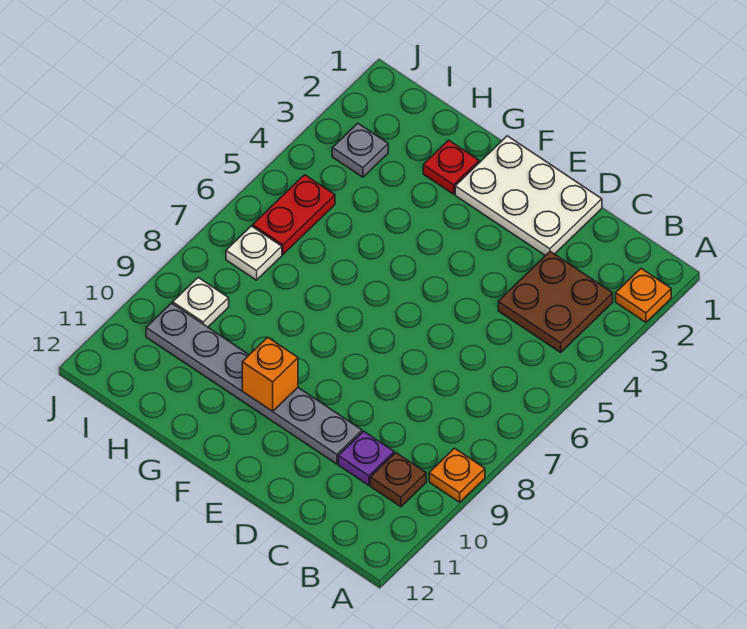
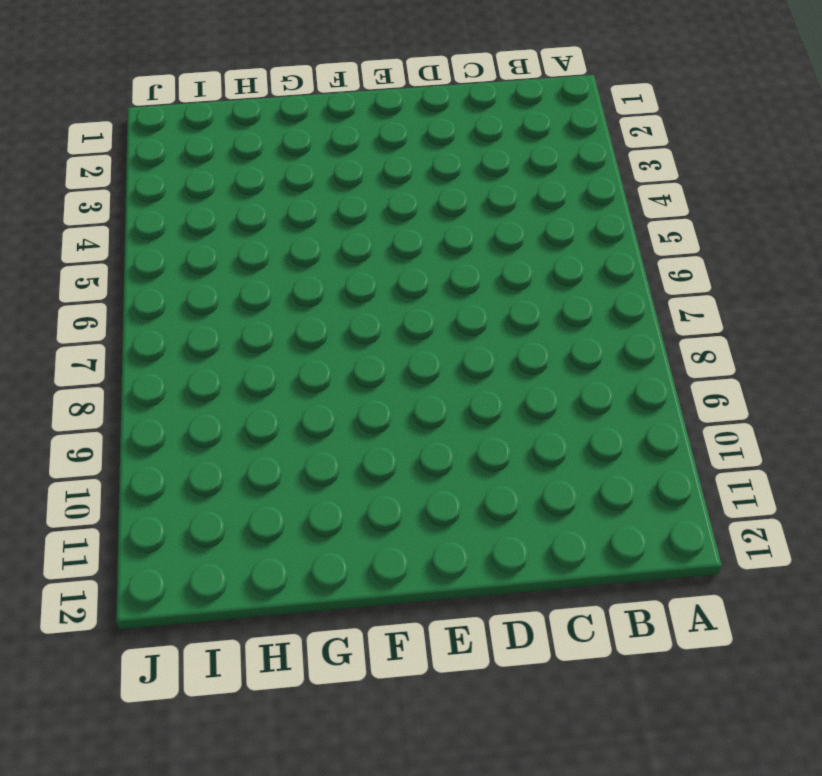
none -> orange plate A2 level 1
none -> orange plate A9 level 1
none -> brown plate B3:C4 level 1

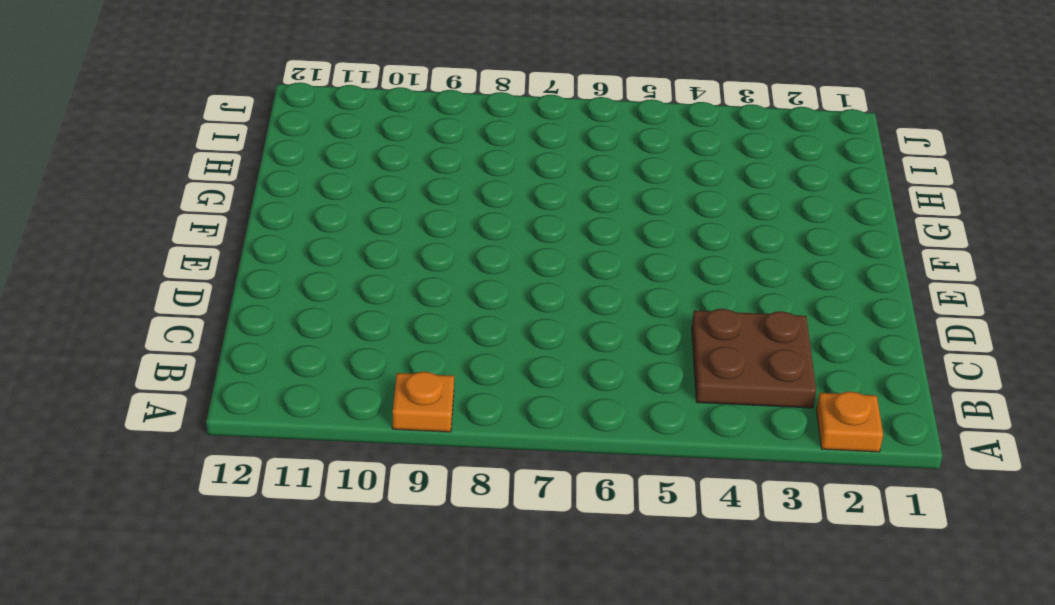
none -> brown plate B10 level 1
none -> purple plate C10 level 1
none -> white plate D1:F2 level 1

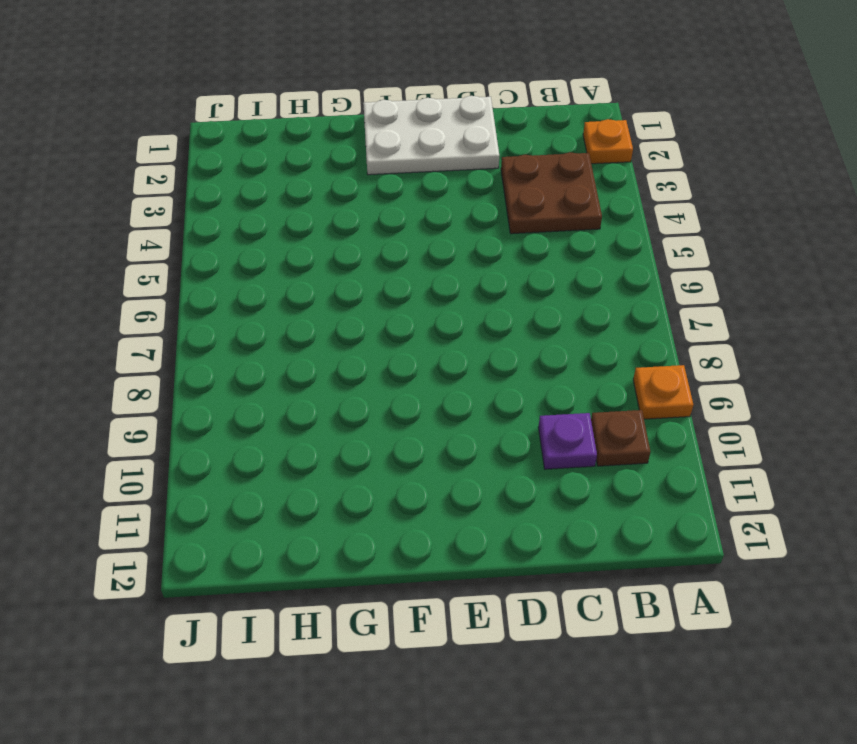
none -> grey plate D10:I10 level 1
none -> red plate G2 level 1
none -> grey plate I3 level 1

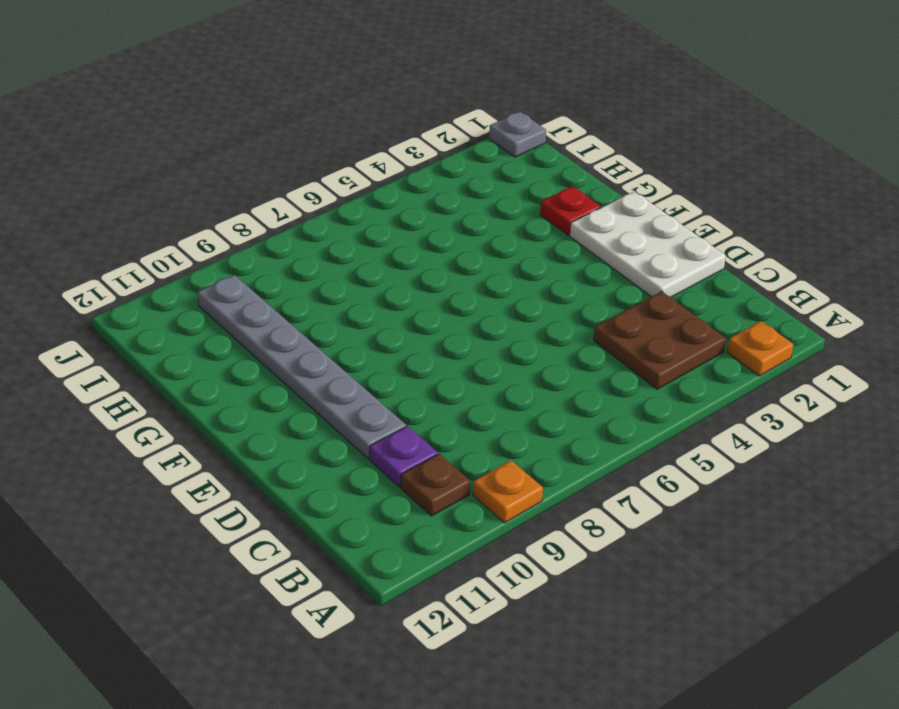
grey plate J1 level 1 -> grey plate I3 level 1
none -> red plate I5:I6 level 1
none -> white plate I7 level 1
none -> white plate I9 level 1

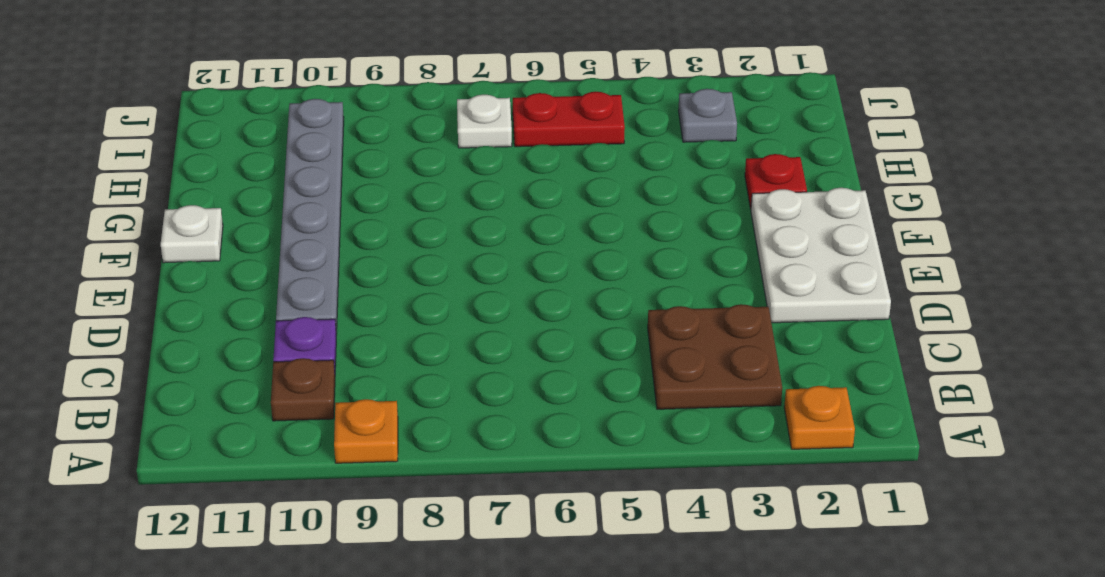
white plate F12 level 1 -> white plate I9 level 1
none -> orange brick F10 level 2

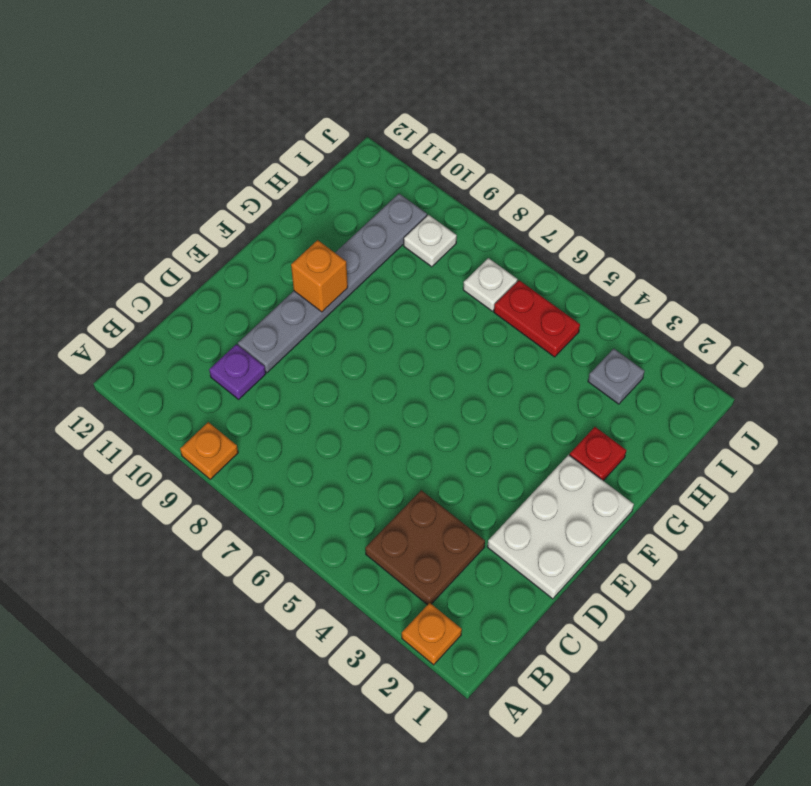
none -> brown plate B10 level 1

